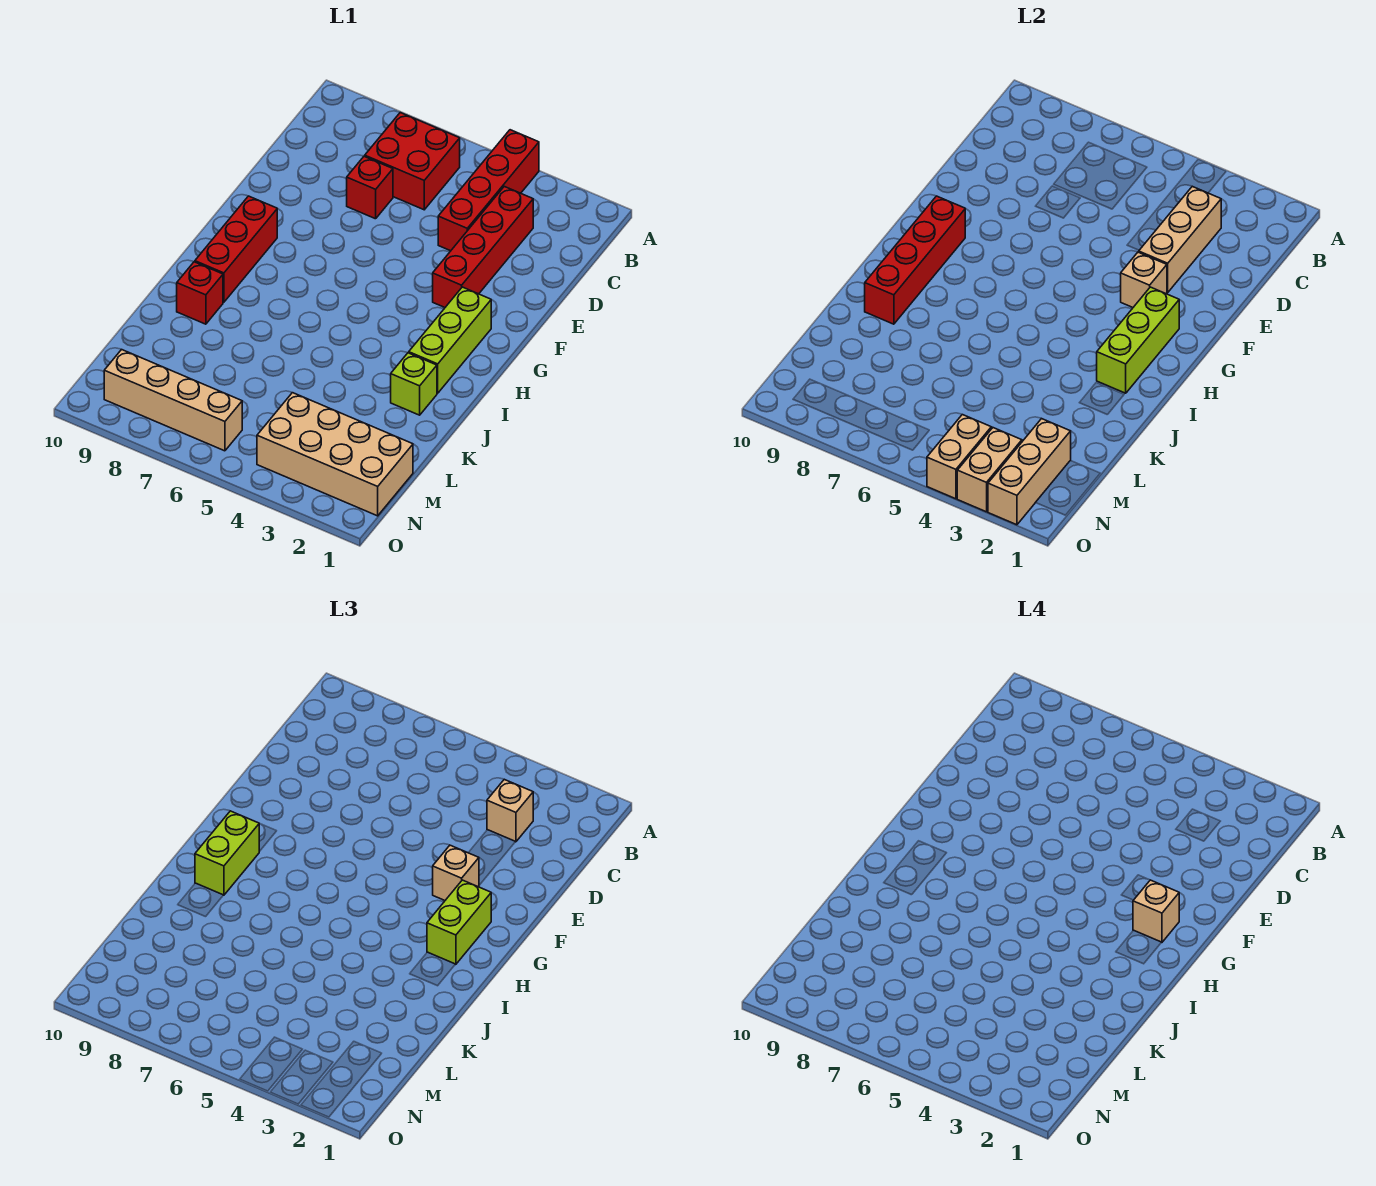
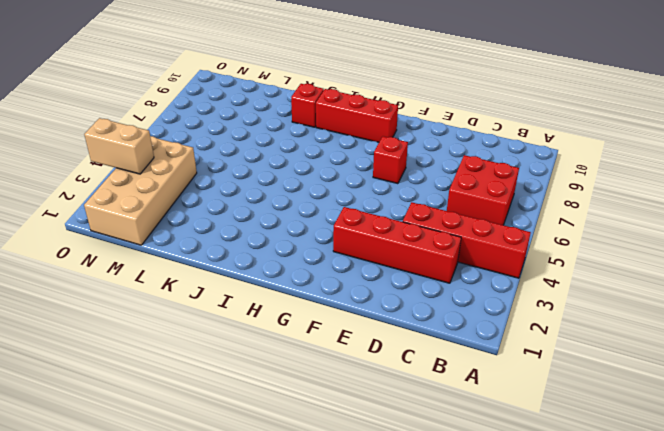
red brick F7 level 1 -> red brick D7 level 1
none -> lime brick G2:I2 level 1
none -> lime brick J2 level 1
none -> tan brick N6:N9 level 1

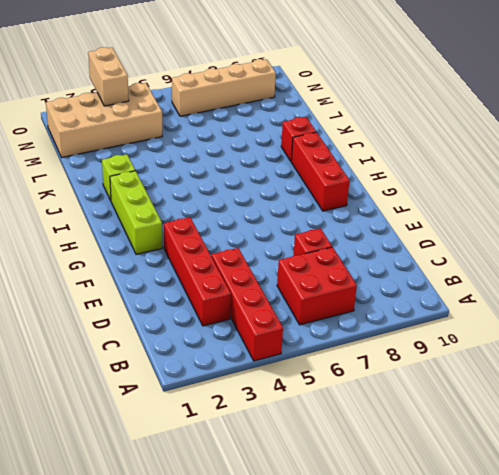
none -> tan brick C3:E3 level 2
none -> tan brick F3 level 2
none -> lime brick G2:I2 level 2

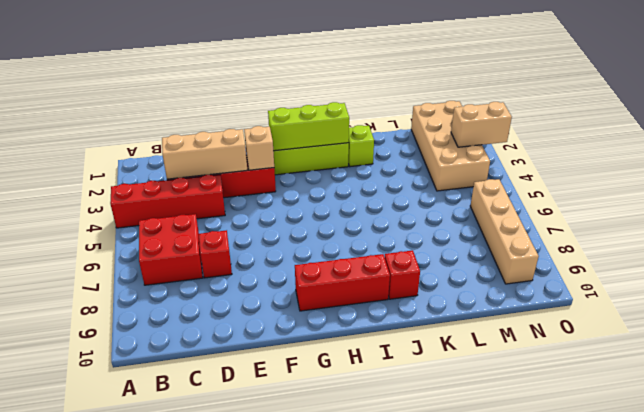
none -> red brick G9:J9 level 2
none -> tan brick M2:O2 level 2
none -> tan brick N4:O4 level 2

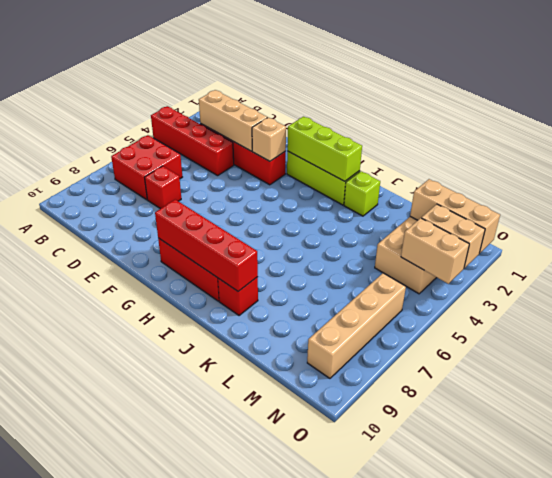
none -> tan brick C3 level 3
none -> tan brick F3 level 3
none -> lime brick G2:H2 level 3

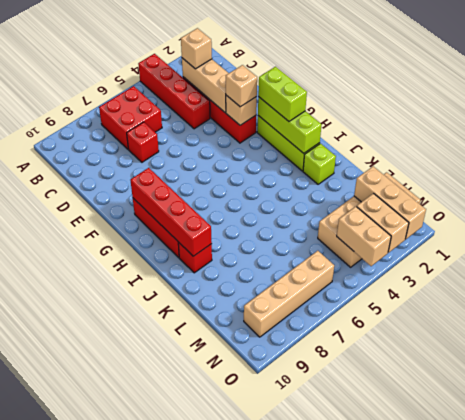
none -> lime brick H9:I9 level 3
none -> tan brick G2 level 4

